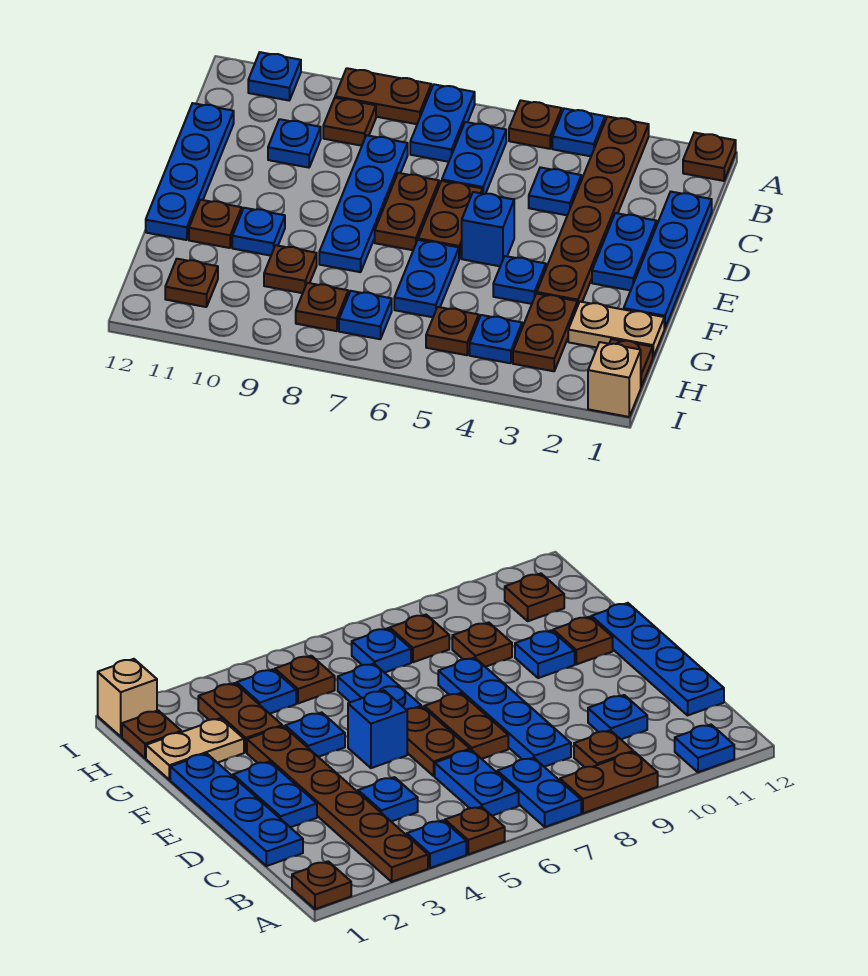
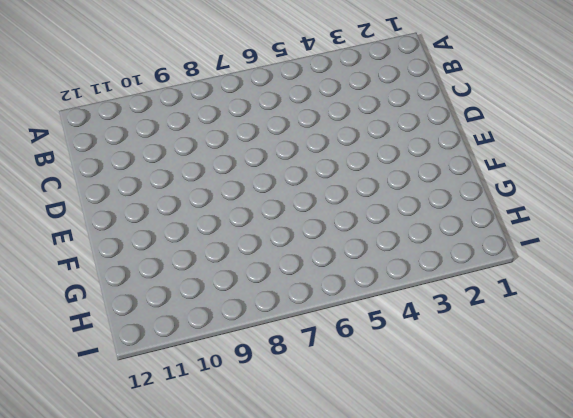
none -> brown plate A1 level 1
none -> brown plate A3:F3 level 1
none -> blue plate A4 level 1
none -> brown plate A5 level 1

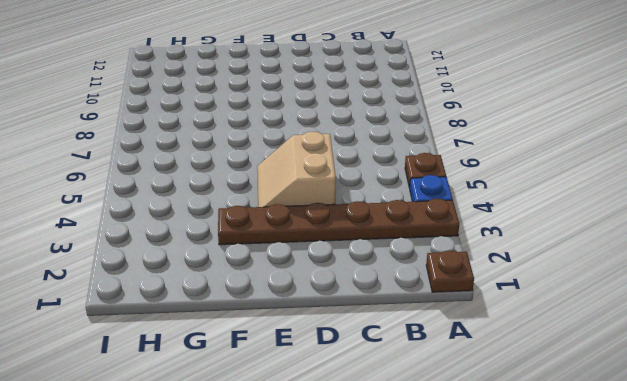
tan slope D4:E5 level 1 top D -> blue brick E5 level 1
none -> blue plate A7:B7 level 1
none -> brown plate A8:A9 level 1
none -> blue plate A11 level 1
none -> blue plate B6:C6 level 1

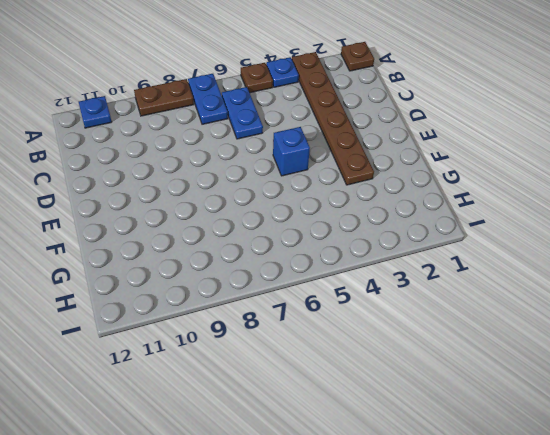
none -> brown plate B9 level 1
none -> blue plate C1:F1 level 1
none -> blue plate C4 level 1
none -> blue plate C8:F8 level 1

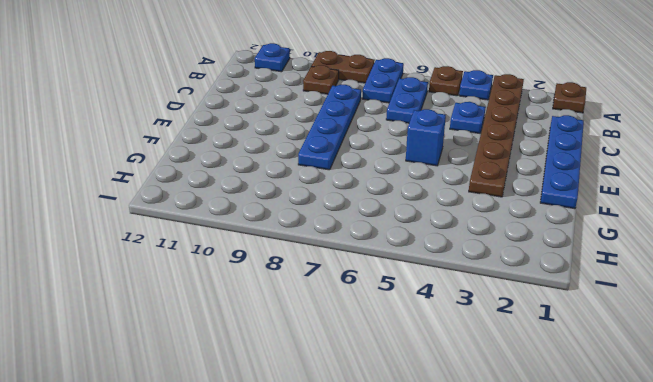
none -> blue plate C10 level 1
none -> blue plate C12:F12 level 1
none -> blue plate D2:E2 level 1
none -> brown plate D6:E6 level 1

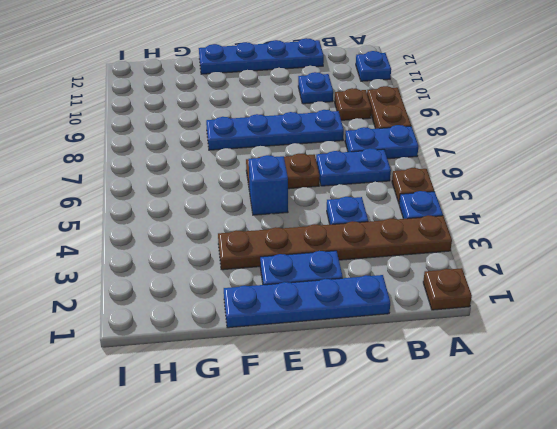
none -> brown plate D7:E7 level 1
none -> blue plate F4 level 1
none -> blue plate F6:G6 level 1
none -> blue plate F10 level 1

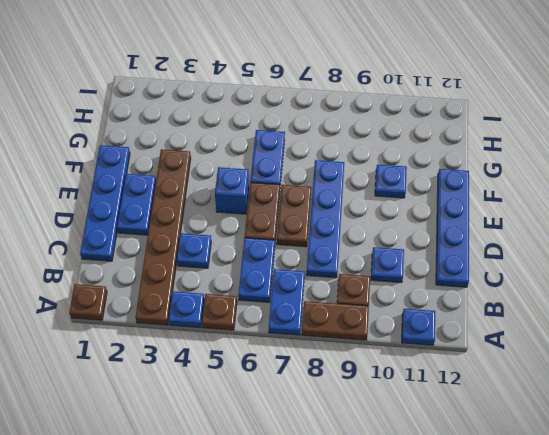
none -> blue plate F4 level 1
none -> brown plate F11 level 1
none -> tan plate G1:G2 level 1
none -> brown plate G3:H3 level 1

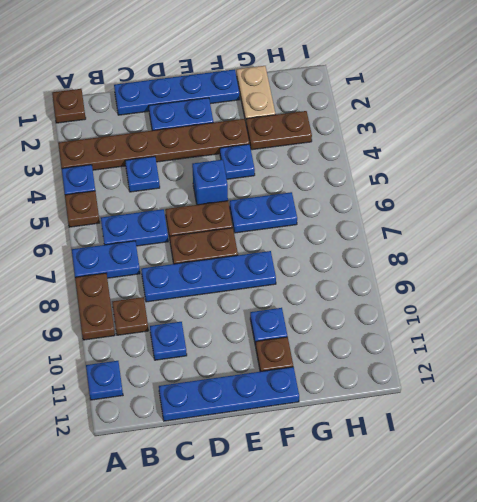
none -> brown plate G9 level 1
none -> brown plate H1 level 1
none -> blue plate H4 level 1
none -> brown plate H5 level 1

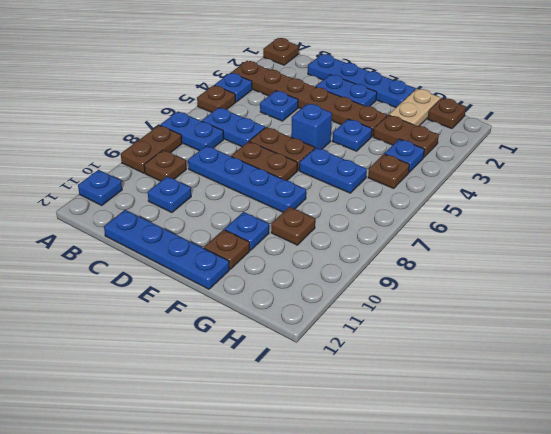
none -> blue plate H7 level 1
none -> brown plate H8 level 1
none -> brown plate H11 level 1
none -> tan brick I1 level 1

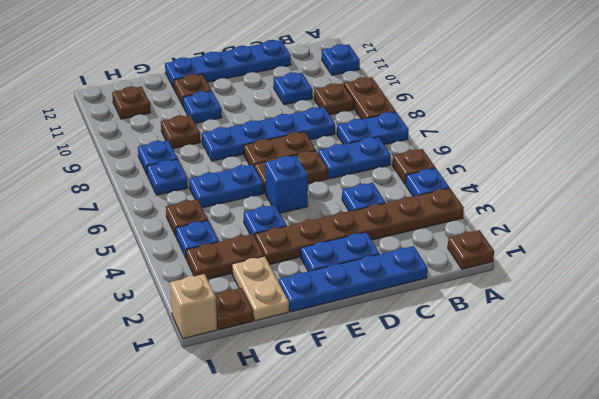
blue plate H8 level 1 -> brown plate H8 level 1

